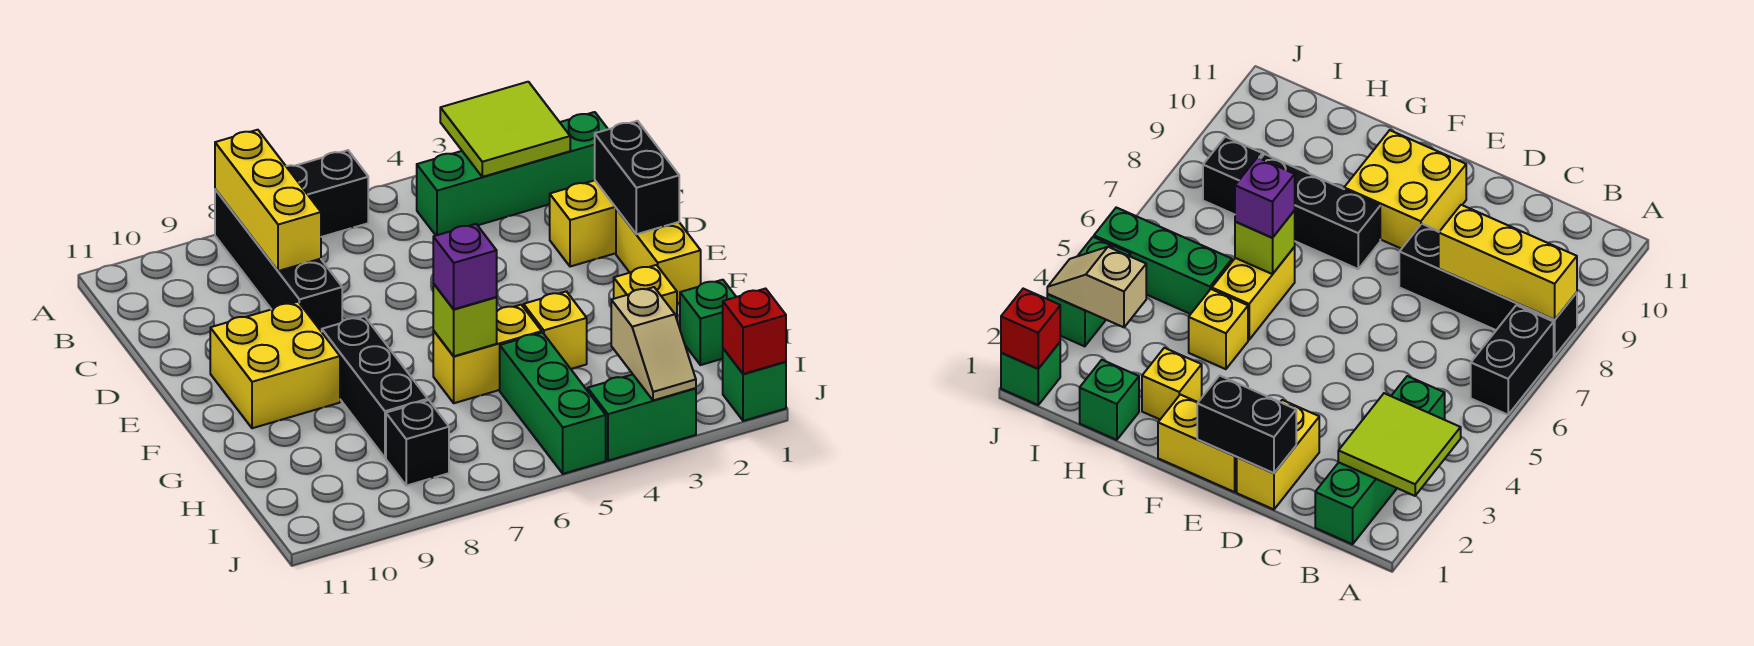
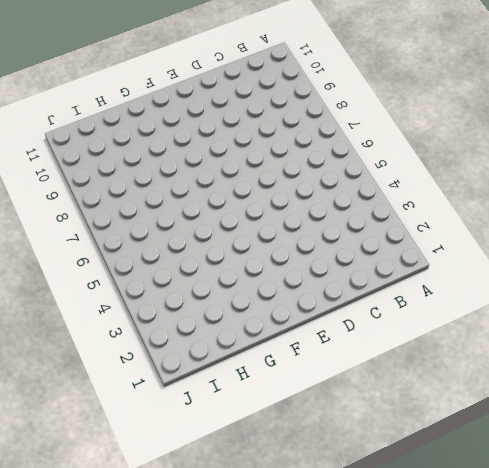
none -> black brick A6:A7 level 1
none -> black brick A8:D8 level 1
none -> green brick B1:B4 level 1

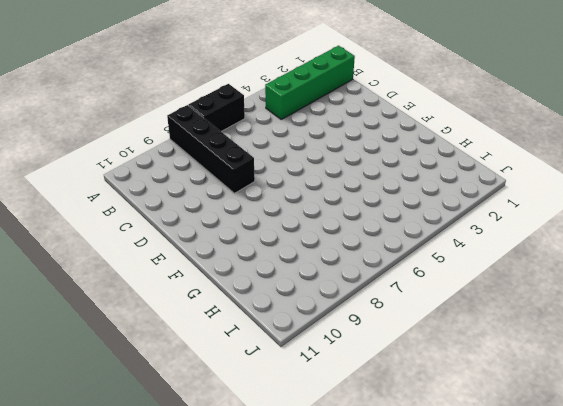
none -> yellow brick D1:D2 level 1
none -> yellow brick E1:F1 level 1
none -> yellow brick E9:F10 level 1

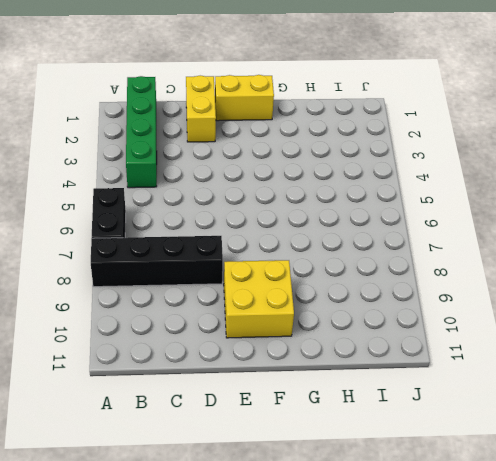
none -> black brick F8:H8 level 1
none -> yellow brick G2 level 1
none -> yellow brick G4 level 1

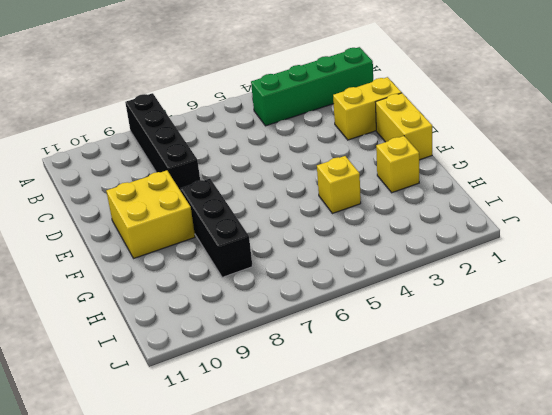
none -> black brick A6:A7 level 1
none -> yellow brick G5:G6 level 1
none -> green brick H1 level 1

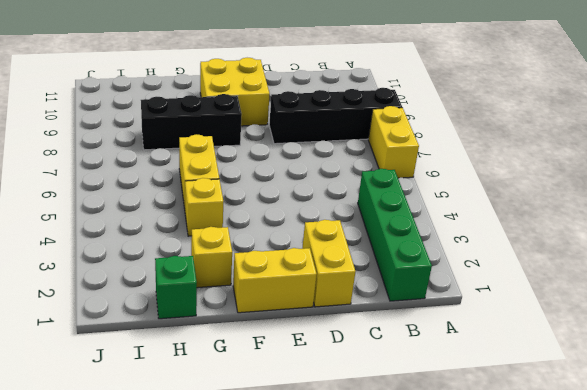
yellow brick A6:A7 level 1 -> black brick A6:A7 level 1
none -> green brick H5:J5 level 1
none -> black brick I8 level 1
none -> green brick J1 level 1

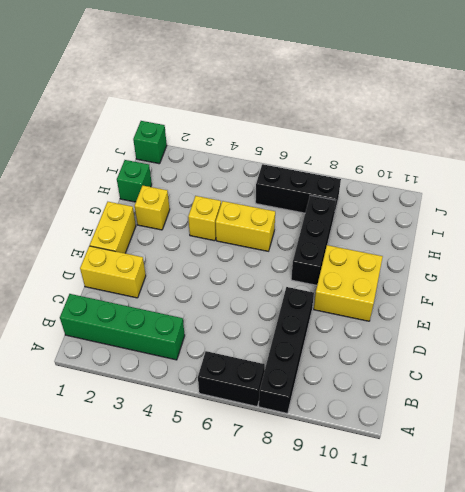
black brick I6:I8 level 1 -> black brick I8 level 1
none -> green brick H5:J5 level 1
none -> green brick J3:J4 level 1
none -> lime tile A2:B3 level 2

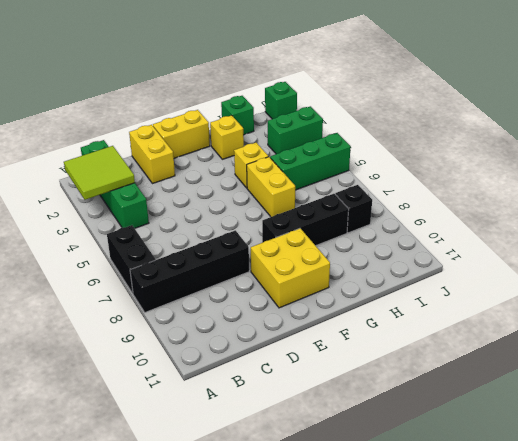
green brick I3:J3 level 1 -> green brick J3:J4 level 1
none -> yellow brick A8:C8 level 2
none -> black brick D1:E1 level 2
none -> lime brick G6 level 2

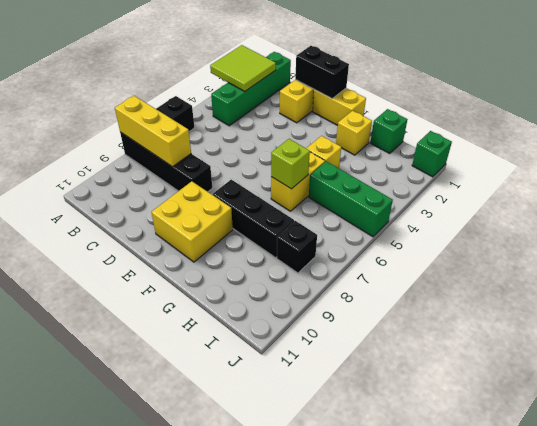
none -> green brick J3:J4 level 1
none -> tan slope I3:J3 level 2 top I
none -> red brick J1 level 2

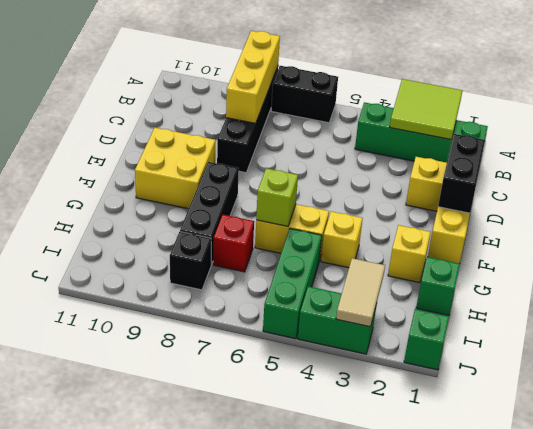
red brick H7 level 1 -> red brick J1 level 2
tan tile I3:J3 level 2 -> tan slope I3:J3 level 2 top I
none -> purple brick G6 level 3

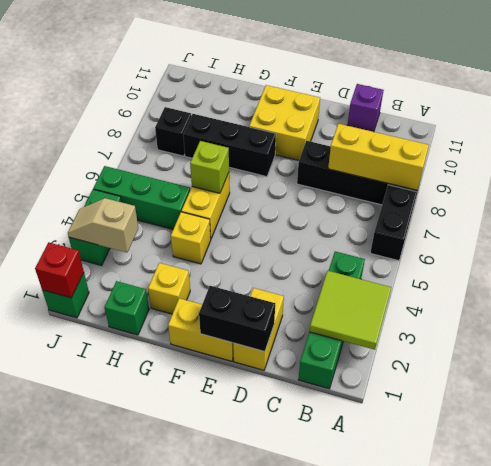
purple brick C11 level 1 -> purple brick G6 level 3

